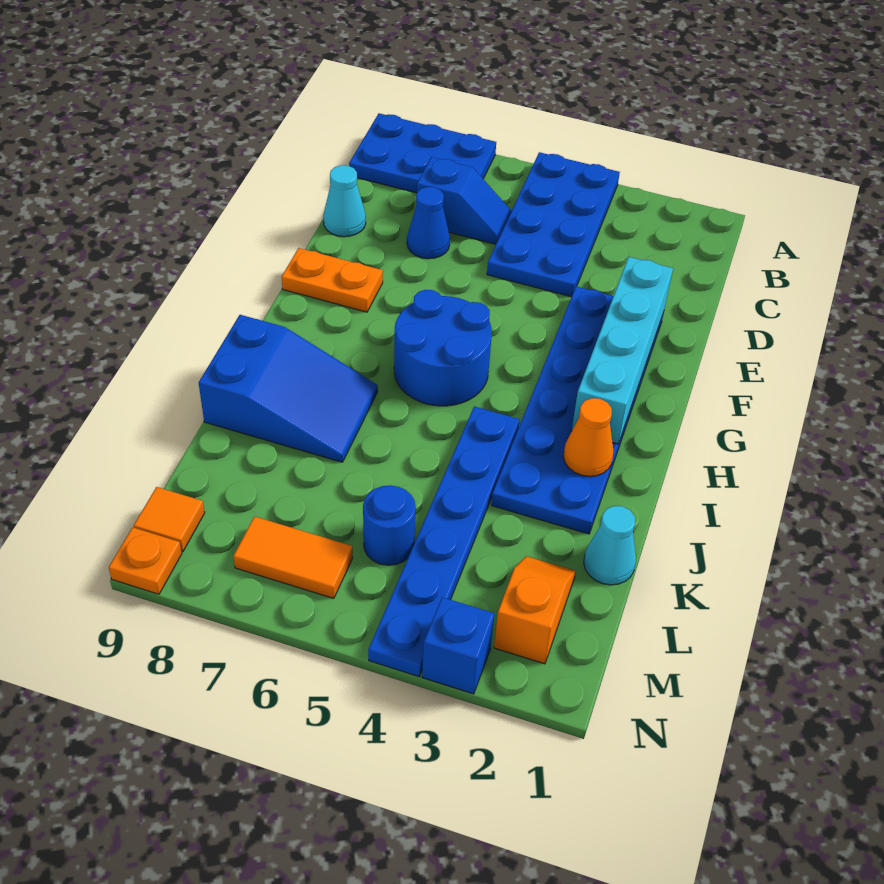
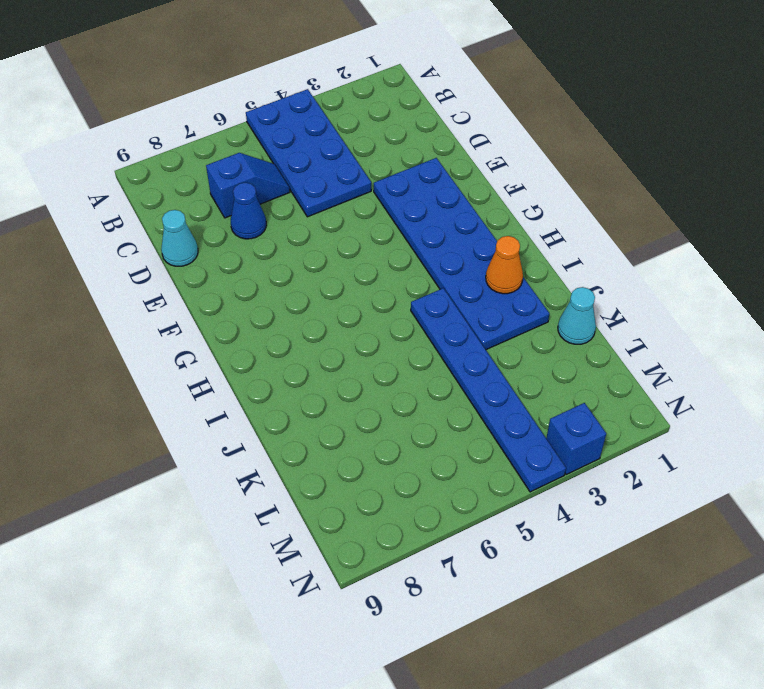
none -> blue plate A7:B9 level 1
none -> orange plate F8:F9 level 1
none -> blue round brick G5:H6 level 1

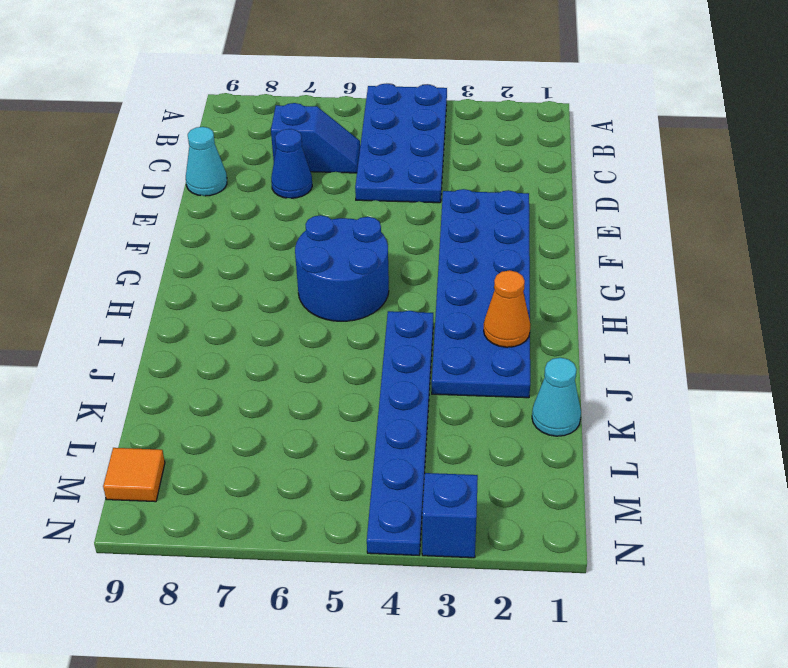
none -> blue plate A7:B9 level 1
none -> orange plate F8:F9 level 1
none -> blue slope I7:J9 level 1 top 9

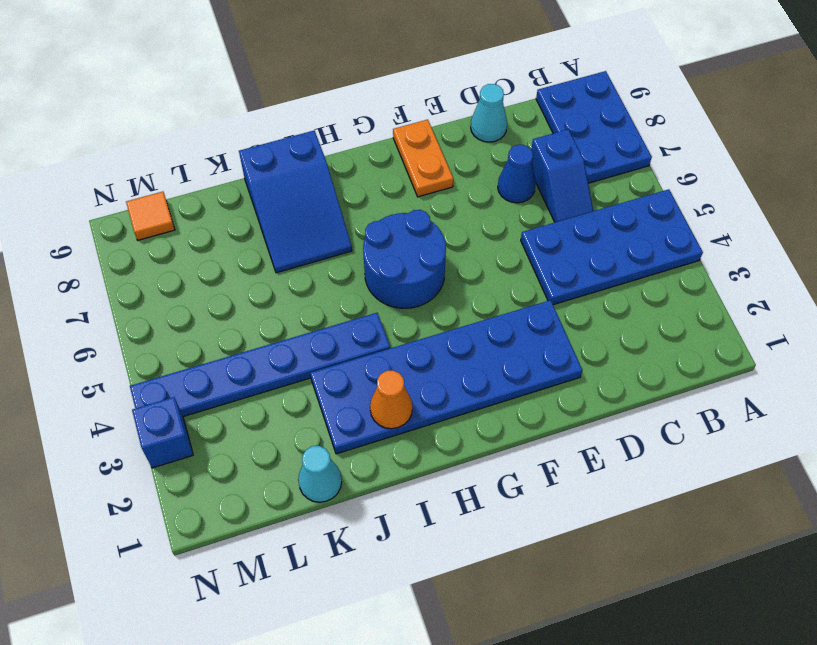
none -> orange slope L2:M2 level 1 top M
none -> blue round brick L5 level 1
none -> orange tile M6:M7 level 1

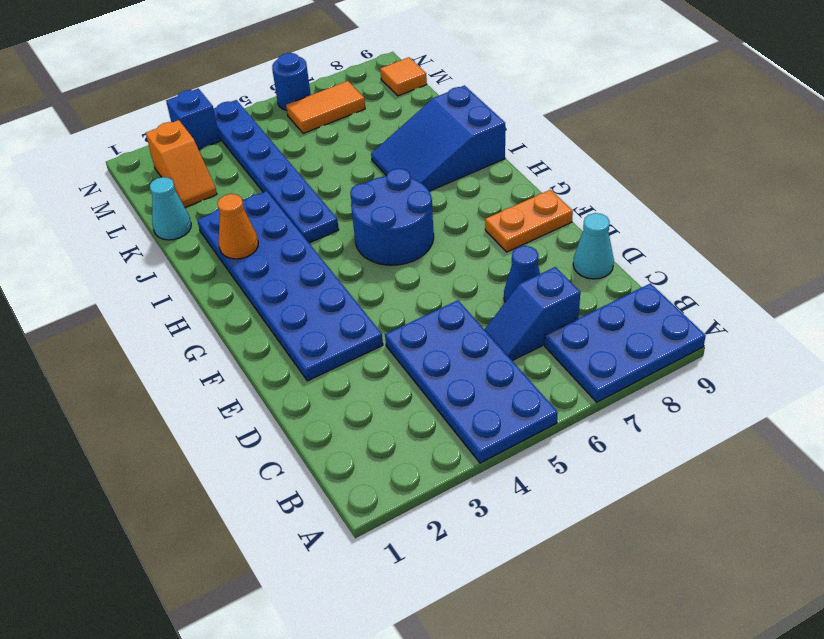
blue round brick N6 level 1 -> blue round brick L5 level 1
none -> orange plate N9 level 1
none -> cyan brick E2:H2 level 2

